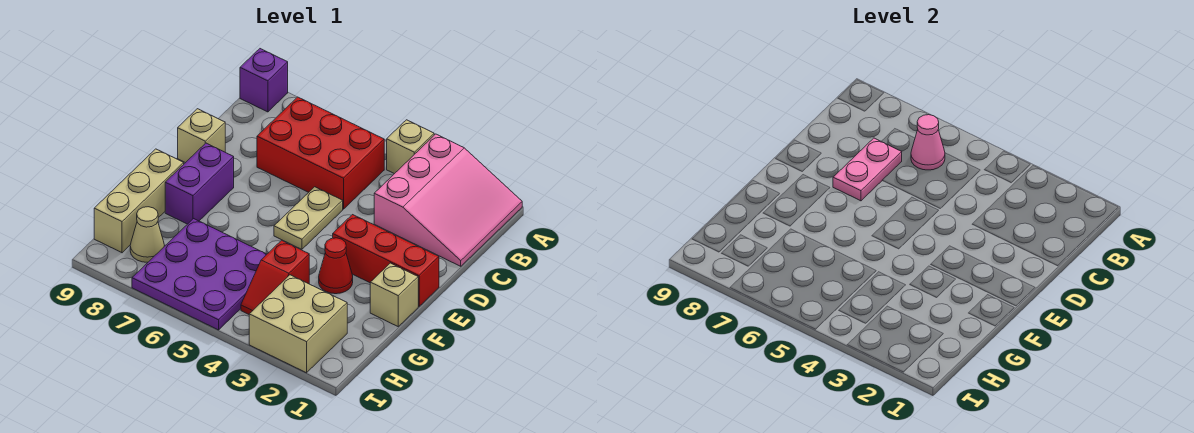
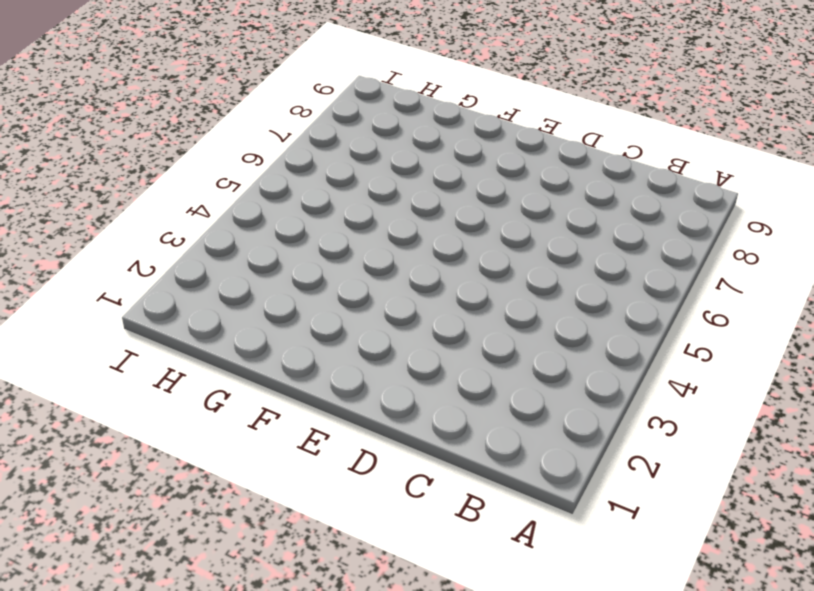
none -> pink slope A1:C3 level 1 top 3
none -> tan brick A4 level 1
none -> purple brick A9 level 1

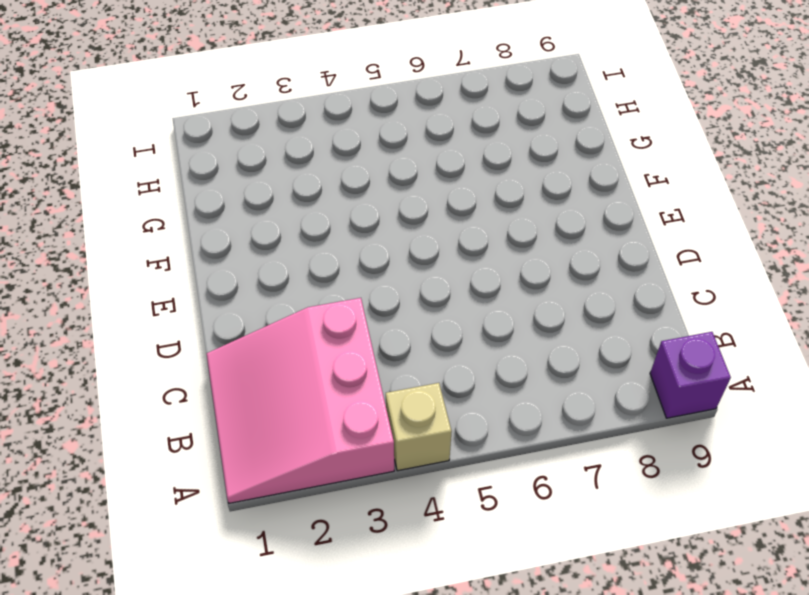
none -> red brick B5:C7 level 1
none -> tan plate D5:E5 level 1
none -> tan brick D9 level 1

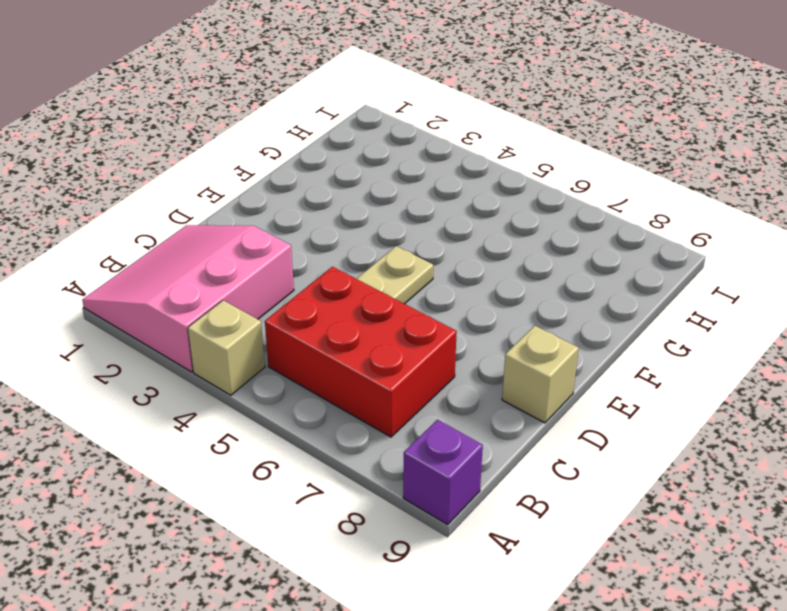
none -> red brick E1:E3 level 1
none -> purple brick E8:F8 level 1
none -> tan brick F1 level 1

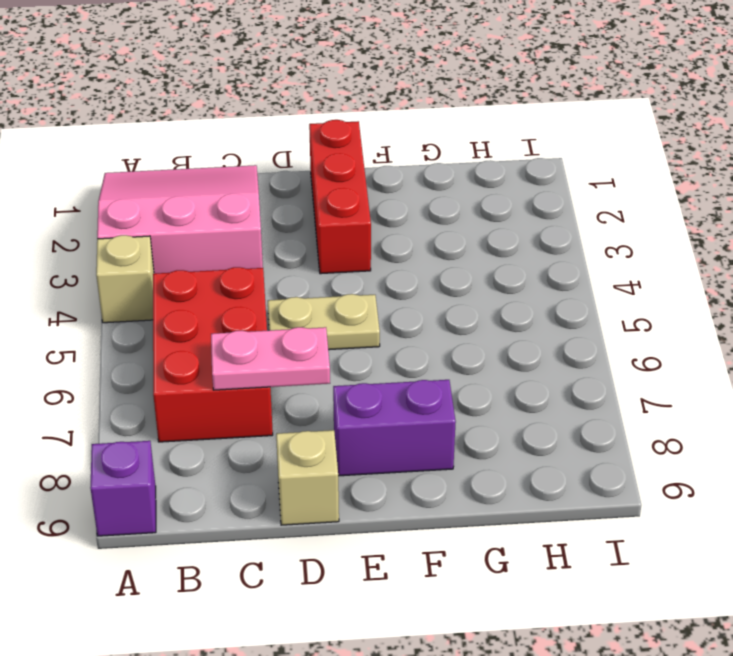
none -> tan brick F1 level 1
none -> red cone F3 level 1
none -> tan brick F9:H9 level 1

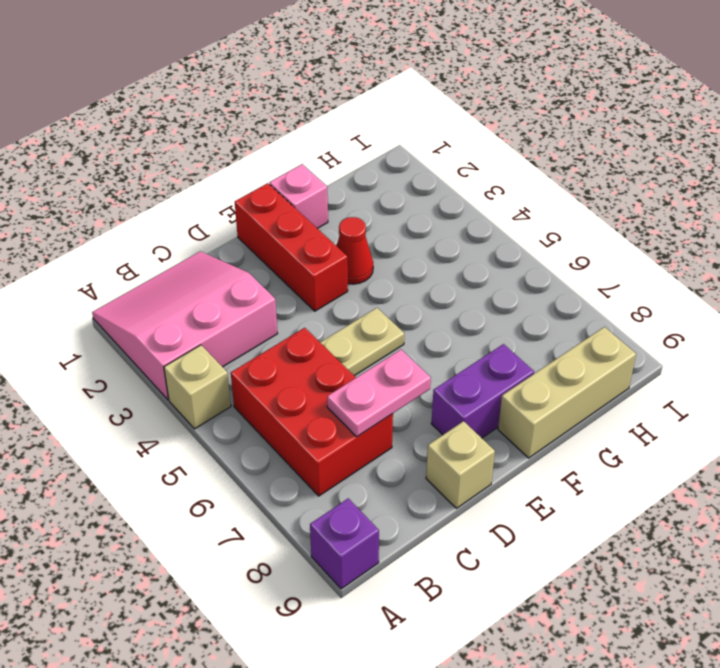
pink brick F1 level 1 -> tan brick F1 level 1
none -> red slope G4:H4 level 1 top G
none -> purple plate G5:I7 level 1
none -> tan brick H2:I3 level 1

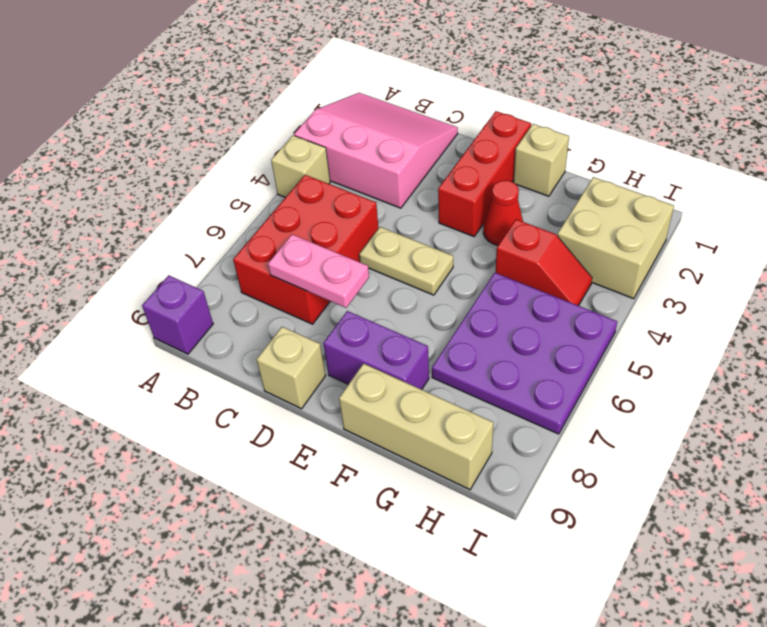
none -> tan cone H8 level 1
none -> pink cone B6 level 2

